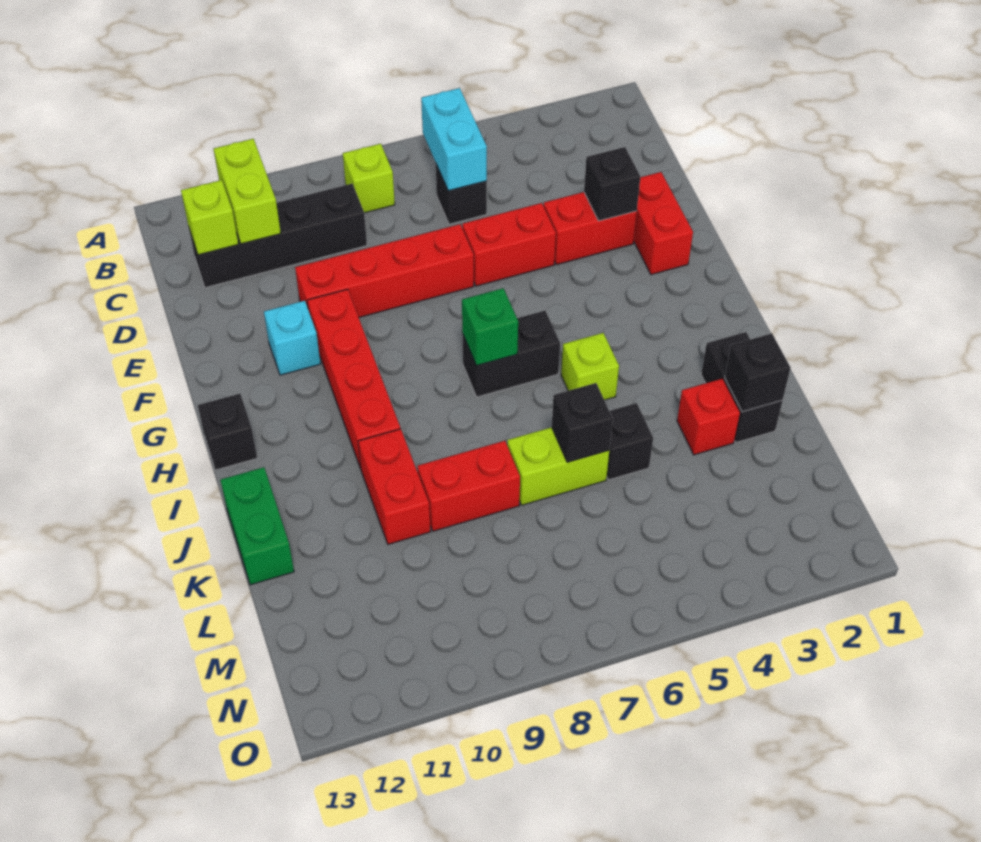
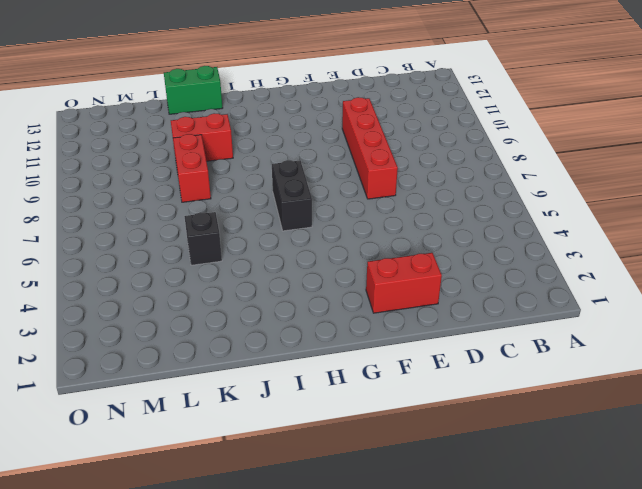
none -> lime brick B8 level 1
none -> black brick C6 level 1
none -> black brick C9:C12 level 1

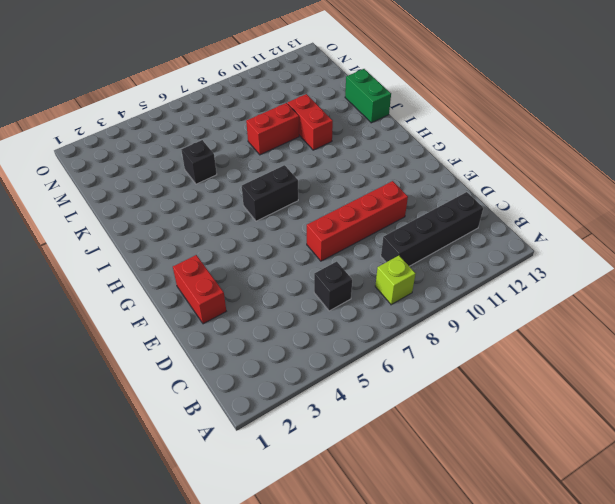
none -> red brick E3:E4 level 1
none -> red brick E5:E6 level 1
none -> red brick F10:I10 level 1

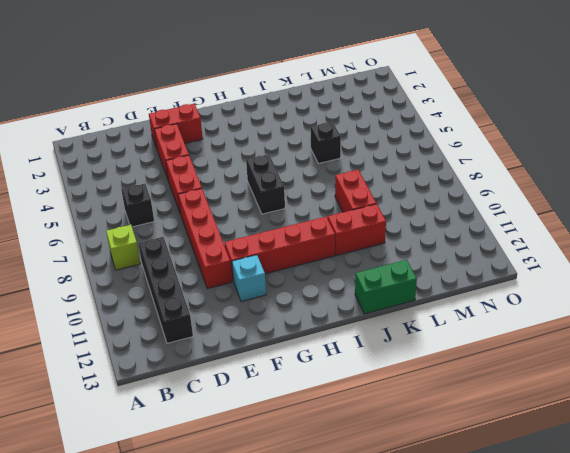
none -> black brick H13 level 1
none -> lime brick I5 level 1
none -> black brick J2:K2 level 1

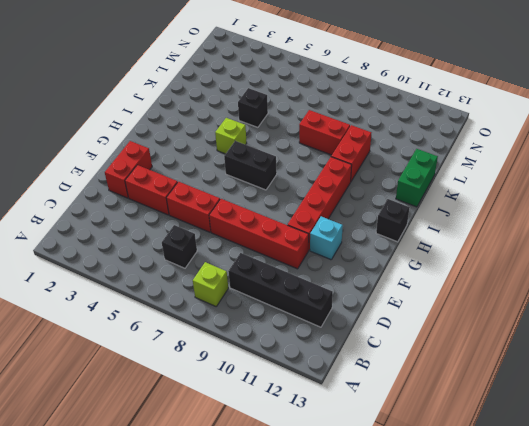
none -> black brick J2:K2 level 1
none -> red brick K3 level 1
none -> lime brick K6:K7 level 1

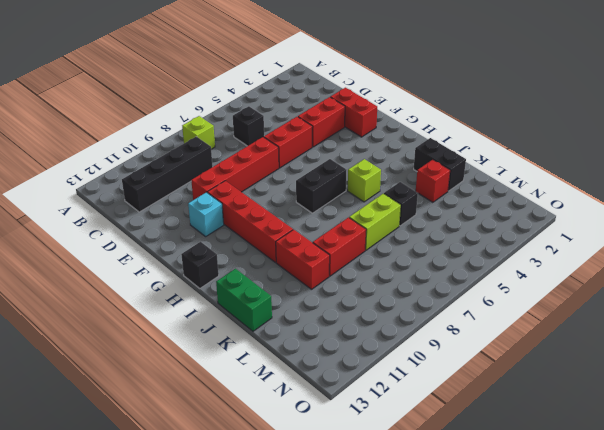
none -> cyan brick B6:C6 level 2
none -> lime brick B11:C11 level 2
none -> lime brick C12 level 2

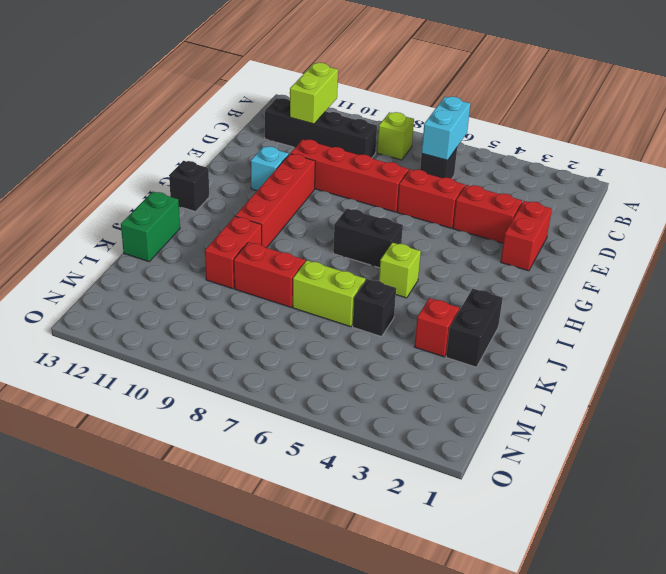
none -> lime brick C12 level 2
none -> black brick E3 level 2
none -> green brick H7 level 2

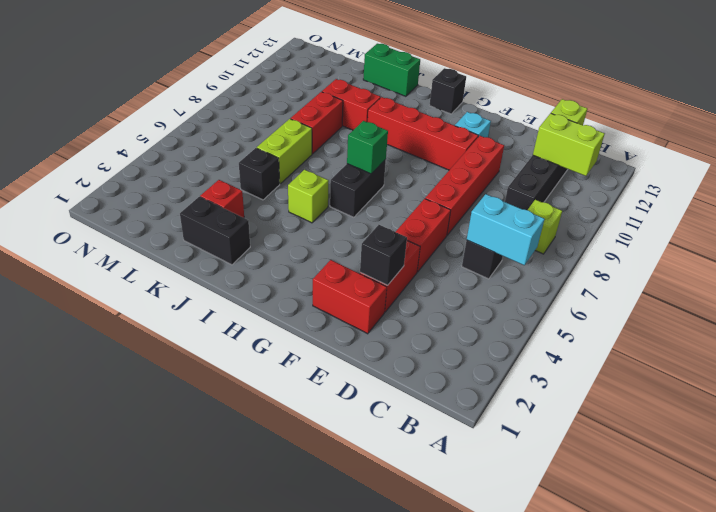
none -> black brick K2 level 2
none -> black brick K6 level 2

